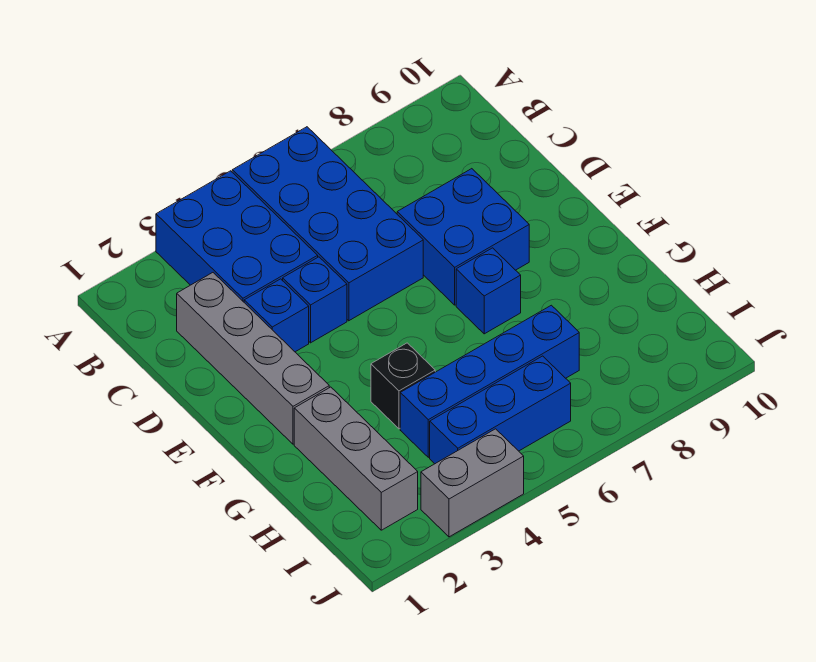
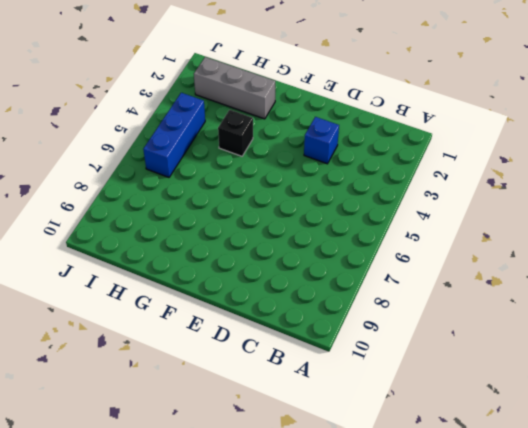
none -> blue brick A3:C4 level 1
none -> blue brick A5:D6 level 1
none -> grey brick C2:F2 level 1

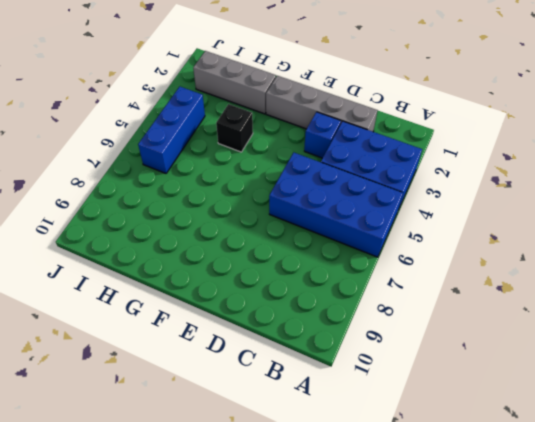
none -> blue brick D4 level 1
none -> blue brick D7:E8 level 1
none -> blue brick F7 level 1

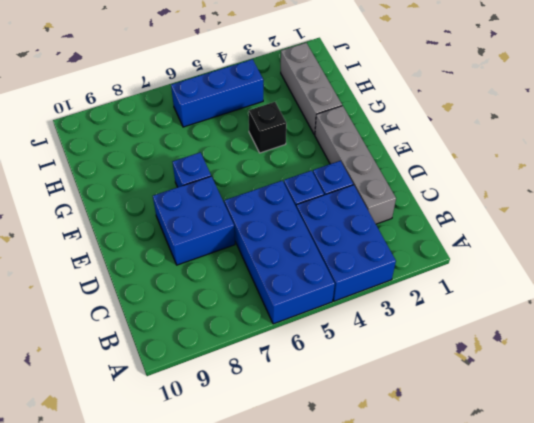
none -> blue brick H4:H7 level 1
none -> grey brick J3:J4 level 1

